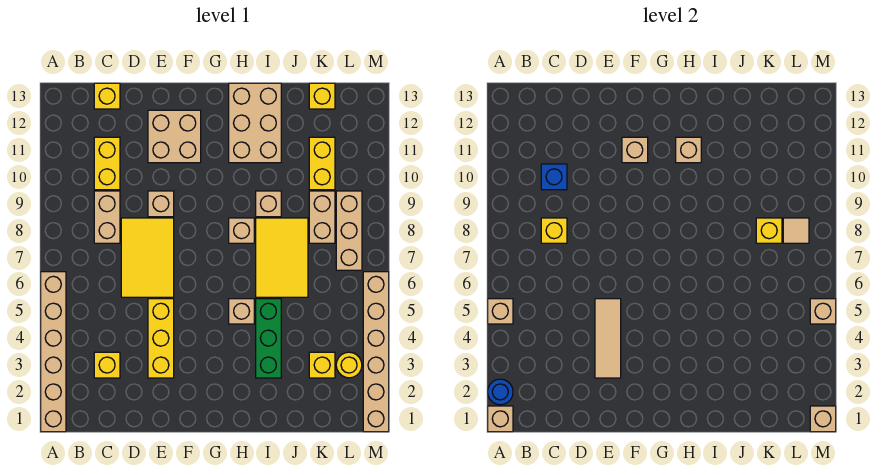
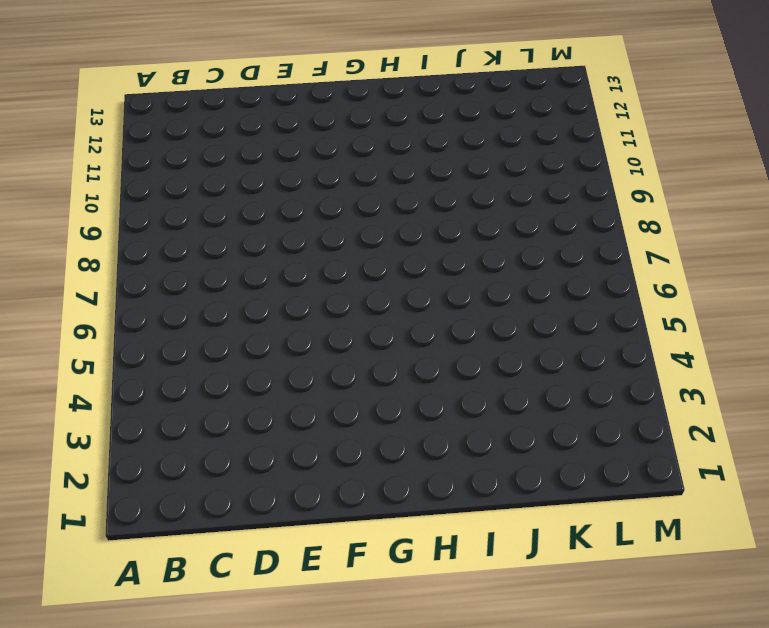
none -> tan brick A1:A6 level 1
none -> yellow brick C3 level 1
none -> tan brick C8:C9 level 1
none -> yellow brick C10:C11 level 1

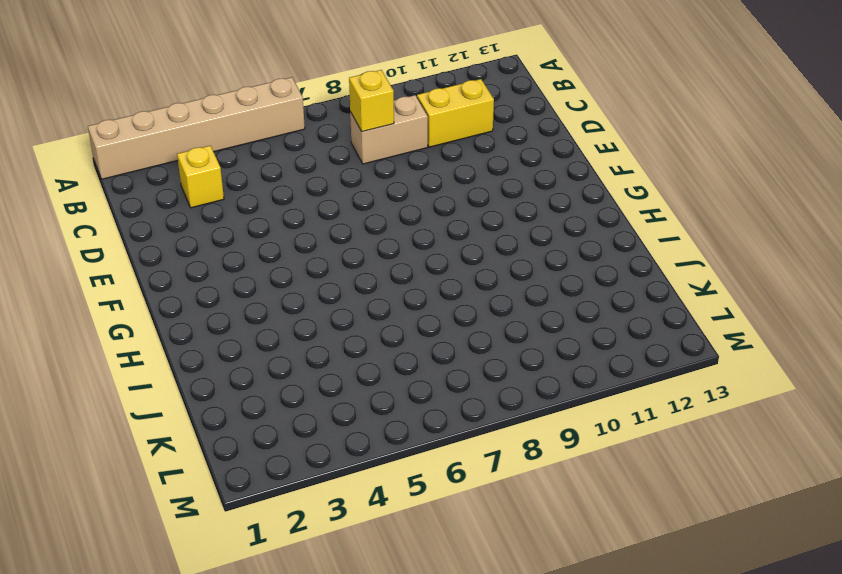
none -> yellow brick C13 level 1
none -> yellow tile D6:E8 level 1
none -> yellow brick E3:E5 level 1
none -> tan brick E9 level 1

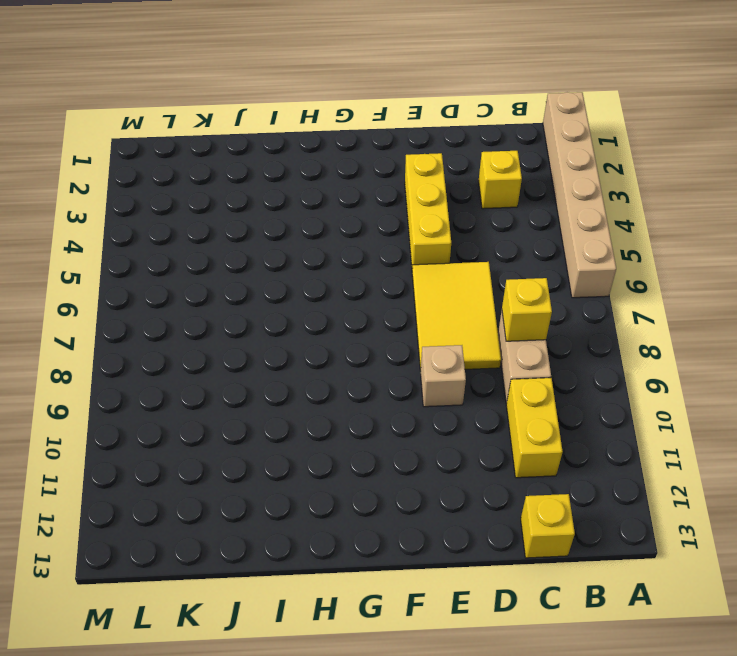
none -> tan brick E11:F12 level 1
none -> tan brick H5 level 1
none -> tan brick H8 level 1
none -> tan brick H11:I13 level 1

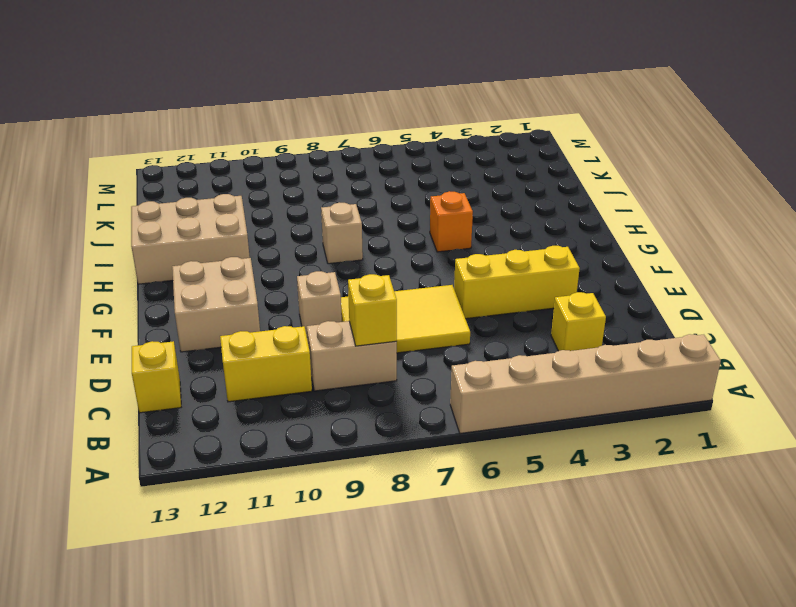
orange brick H5 level 1 -> tan brick H5 level 1
none -> green brick I3:I5 level 1
none -> yellow tile I6:J8 level 1
none -> tan brick I9 level 1
none -> yellow brick K3 level 1

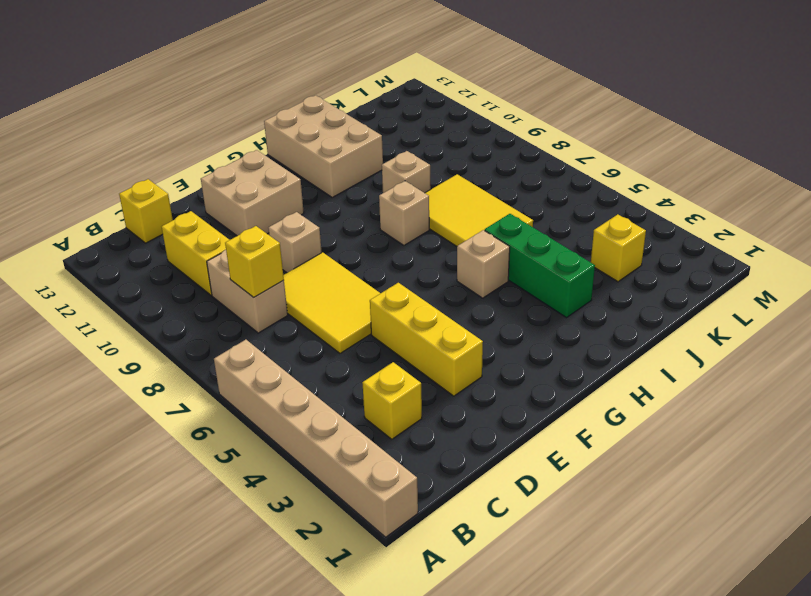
none -> tan brick K8:K9 level 1
none -> yellow brick K10:K11 level 1
none -> yellow brick K13 level 1
none -> yellow round brick L3 level 1

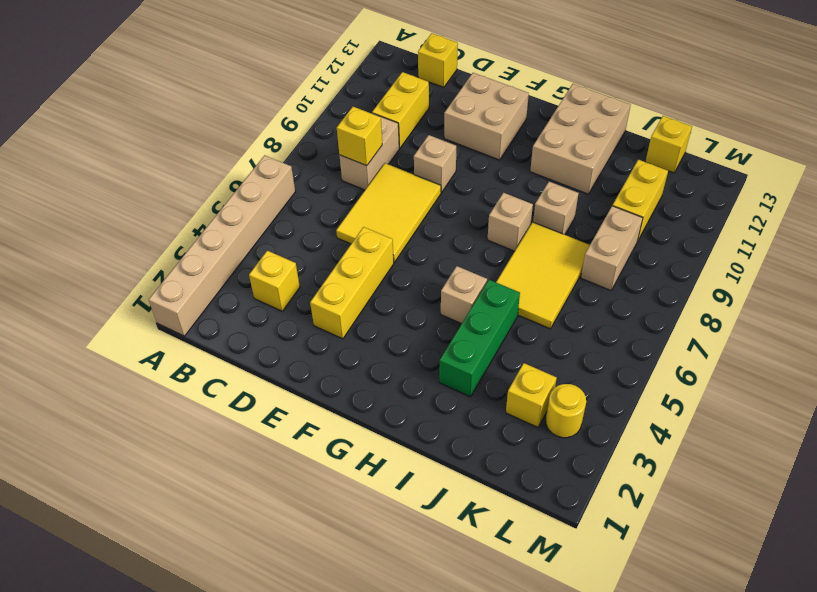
none -> tan brick L7:L9 level 1
none -> tan brick M1:M6 level 1
none -> tan brick A1 level 2
none -> blue round brick A2 level 2

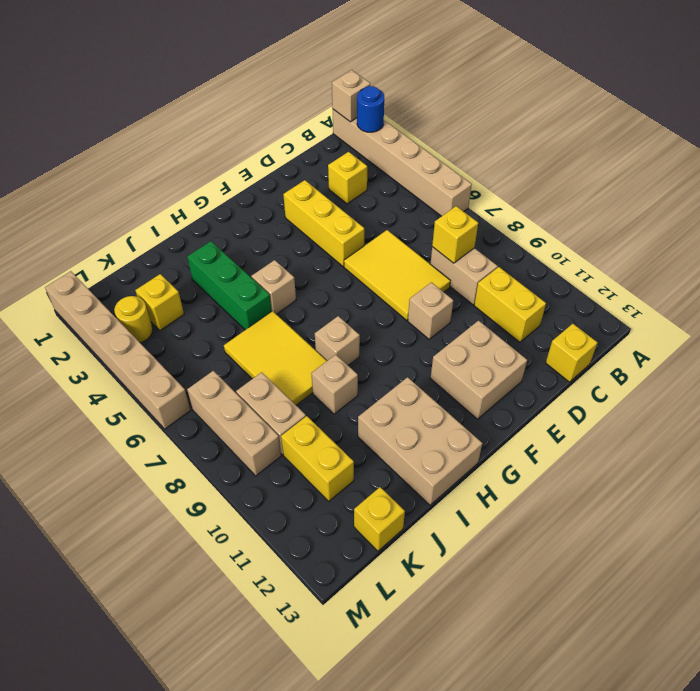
none -> tan brick A5 level 2
none -> blue brick C10 level 2
none -> tan tile E3:E5 level 2
none -> tan brick F11 level 2

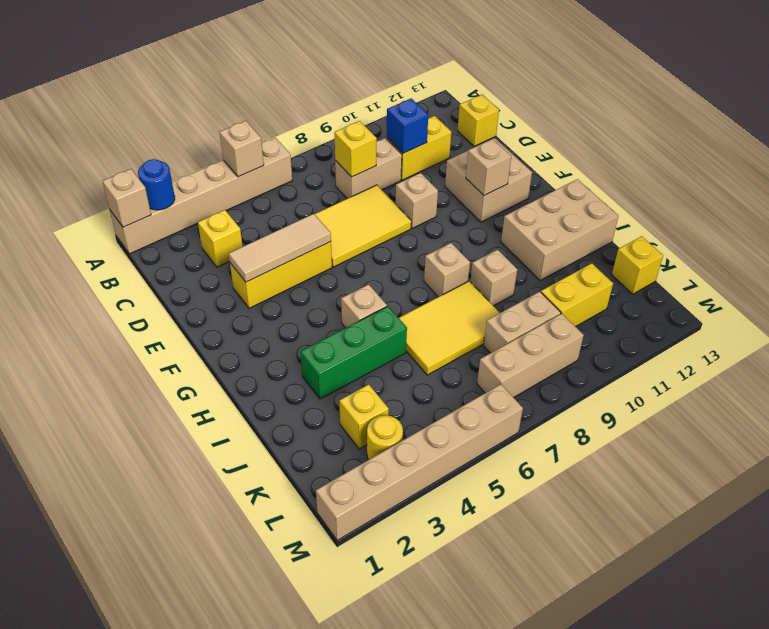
none -> tan brick H11 level 2
none -> yellow brick K8 level 2
none -> tan tile L8 level 2
none -> tan brick M1 level 2

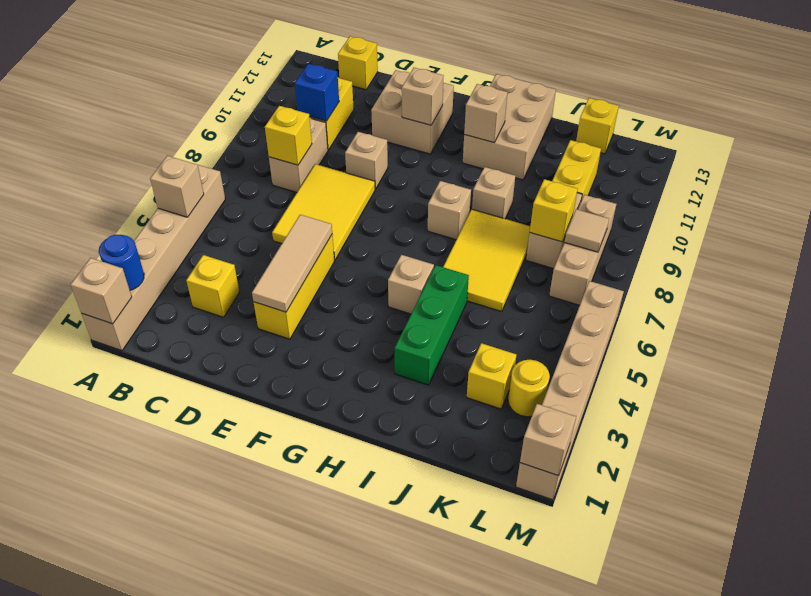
none -> tan brick M5 level 2

